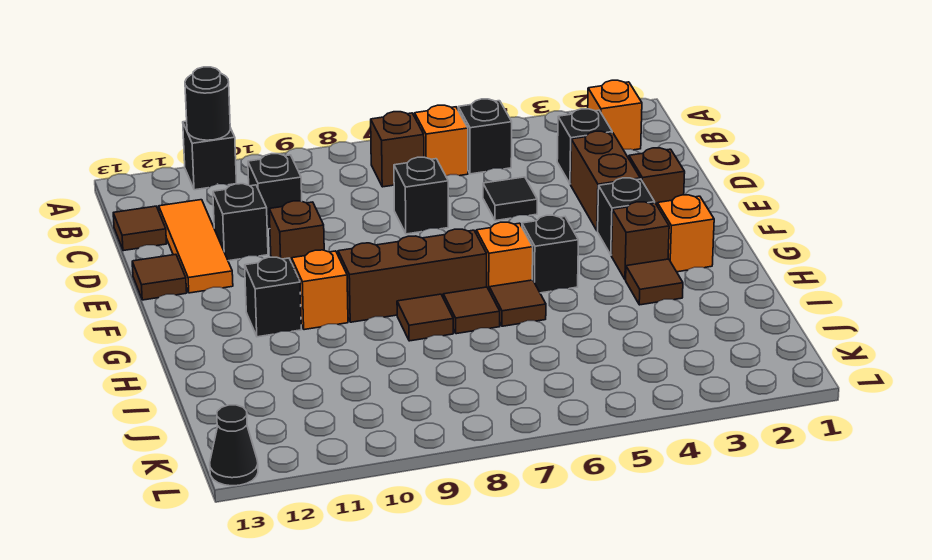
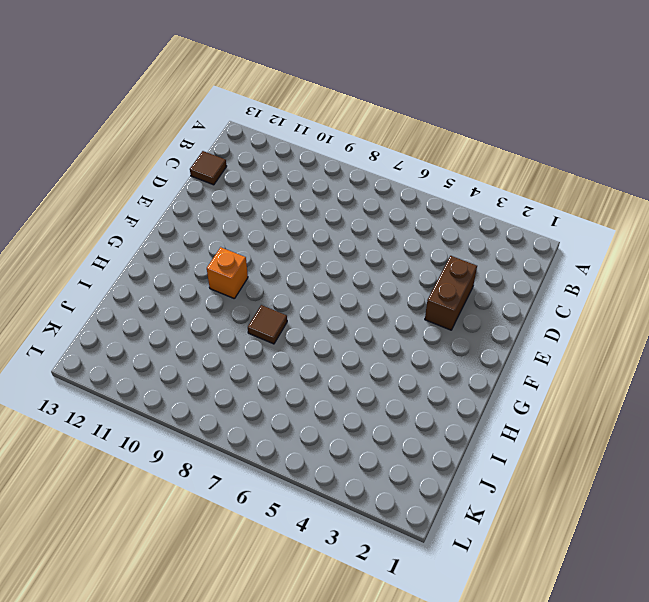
none -> black brick A11 level 1
none -> orange brick B2 level 1
none -> black brick B5 level 1
none -> orange brick B6 level 1

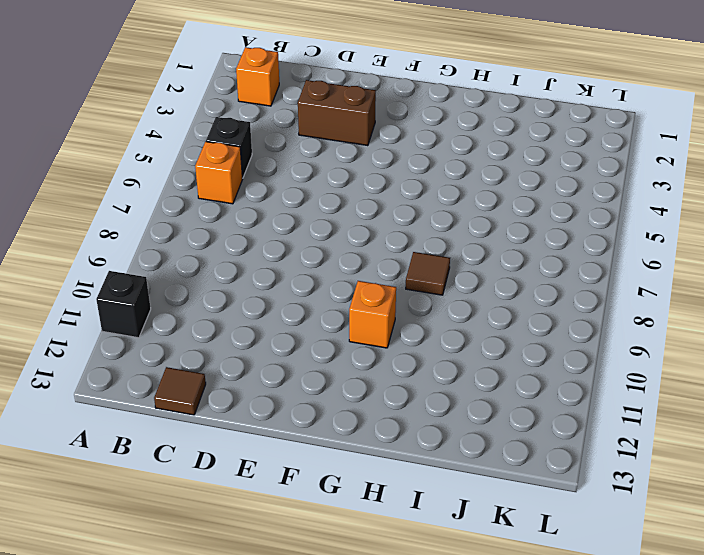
none -> brown brick B7 level 1
none -> black brick C3 level 1
none -> black brick C10 level 1
none -> orange tile C12:E12 level 1

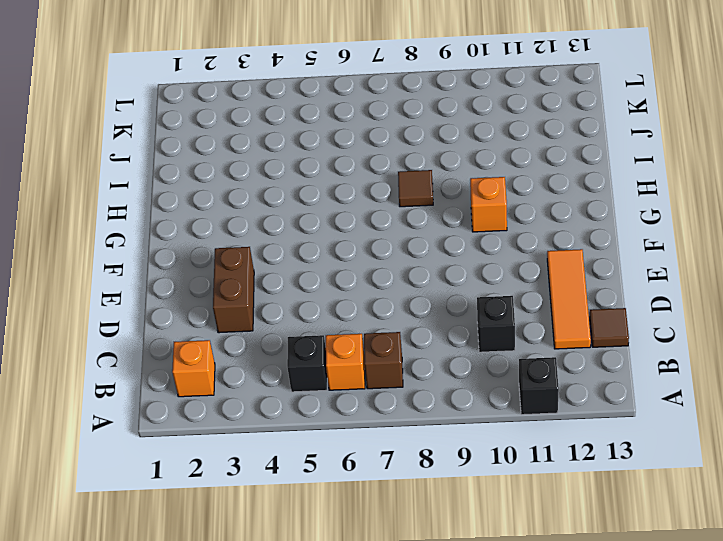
none -> black brick C3 level 1
none -> black tile D5 level 1
none -> black brick D7 level 1
none -> black brick D11 level 1

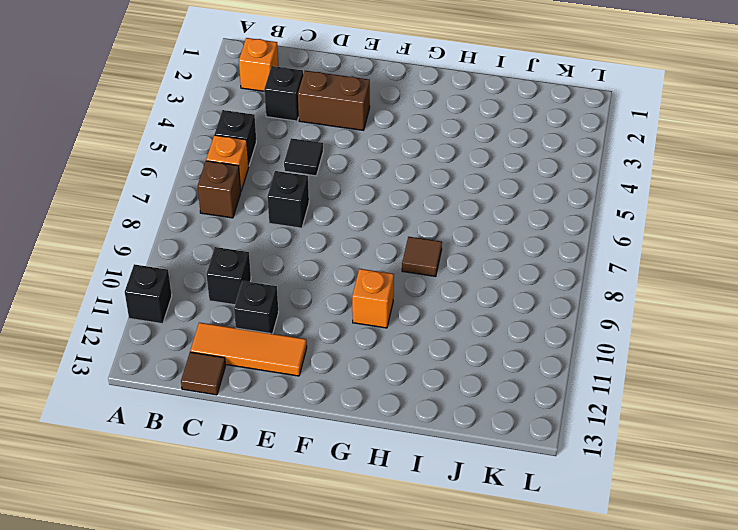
none -> brown brick E2 level 1
none -> brown brick E10 level 1
none -> brown tile E13 level 1
none -> black brick F3 level 1

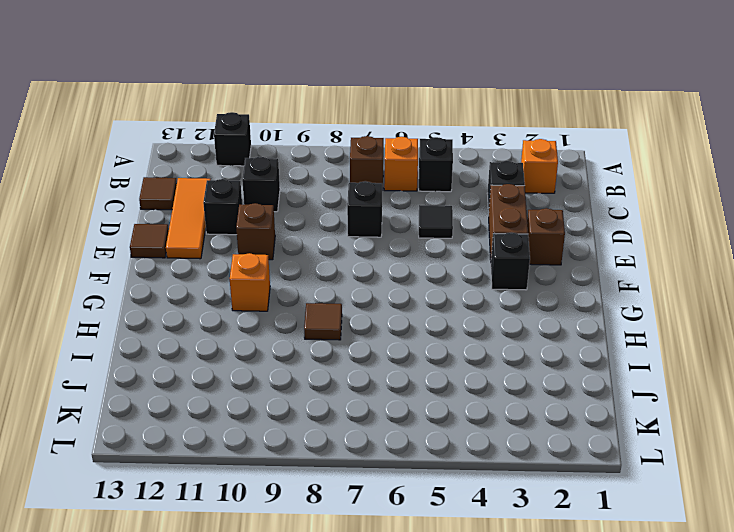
none -> orange brick G2 level 1
none -> brown brick G3 level 1
none -> black brick G5 level 1
none -> orange brick G6 level 1

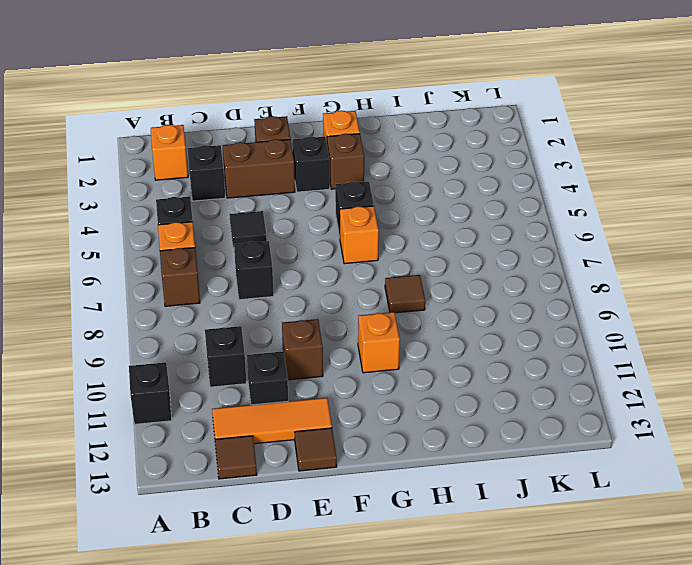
none -> brown brick G7:G9 level 1
none -> black brick G11 level 1
none -> brown tile H3 level 1
none -> brown tile H6 level 1

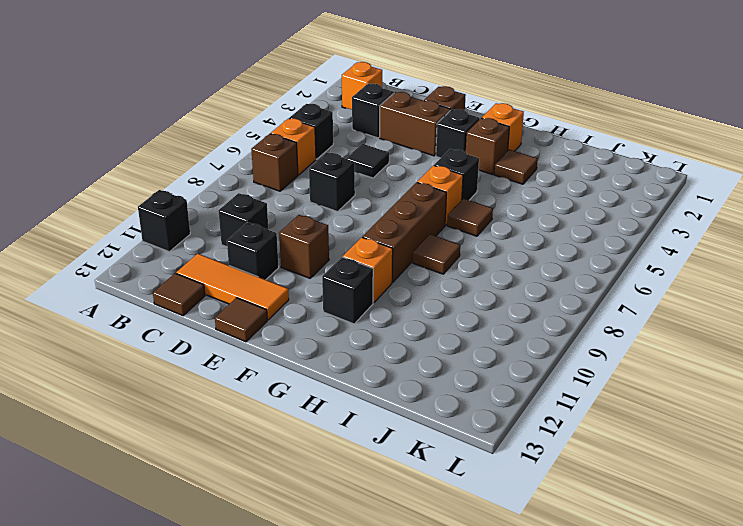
none -> brown tile H7 level 1
none -> black cone L13 level 1
none -> black round brick A11 level 2

